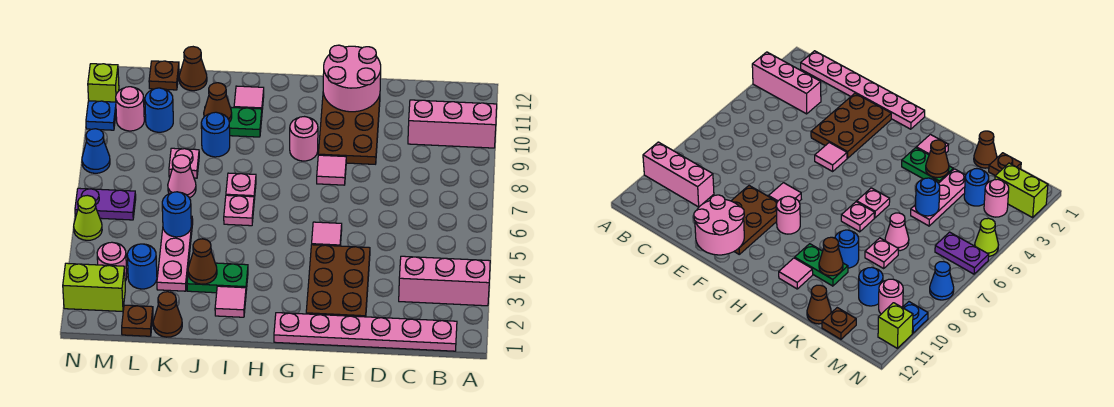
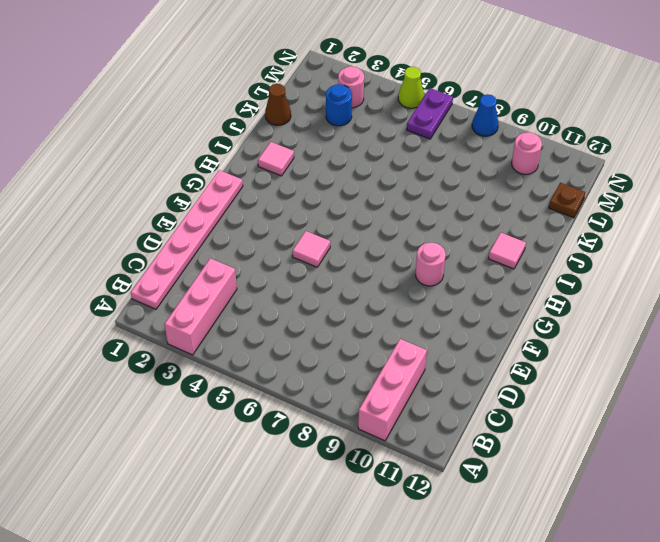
none -> brown plate E2:F4 level 1
none -> brown plate E9:F11 level 1
none -> pink tile F8 level 1
none -> green plate I3:J3 level 1

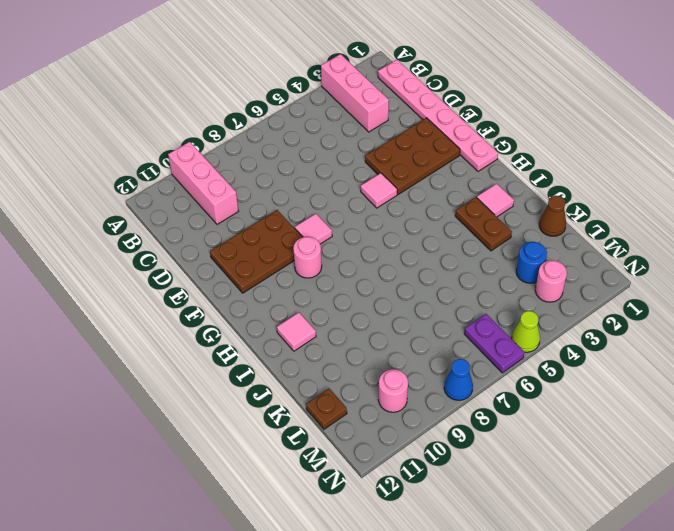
brown plate I3:J3 level 1 -> green plate I3:J3 level 1
none -> pink plate I6 level 1
none -> pink plate I7 level 1
none -> green plate I10:J10 level 1
none -> blue round brick J9 level 1

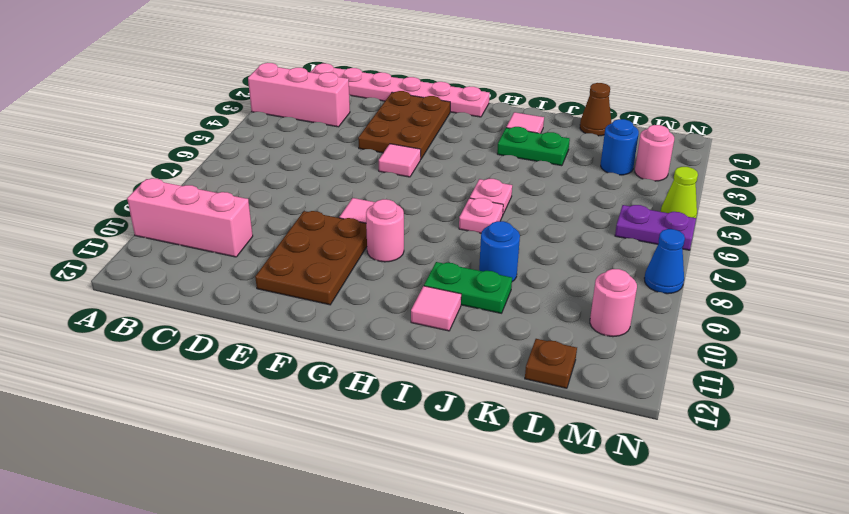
none -> pink plate K3:K5 level 1
none -> pink cone K7 level 1
none -> pink plate K8 level 1
none -> brown cone K12 level 1

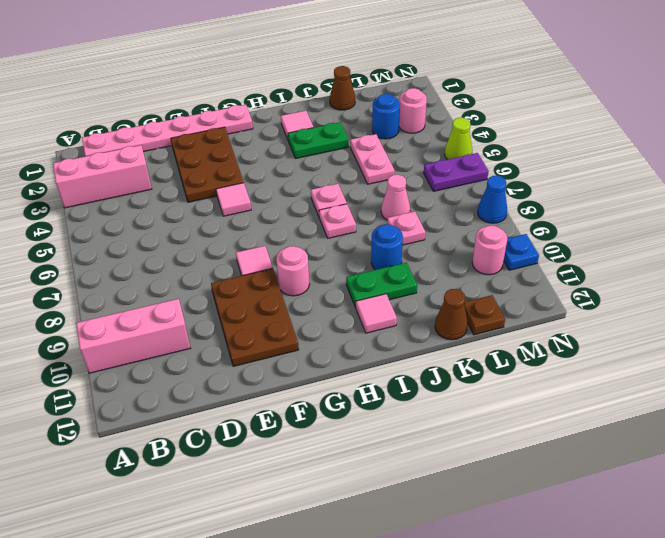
pink plate K4:K5 level 1 -> pink plate K3:K5 level 1
none -> brown plate L1 level 1
none -> blue round brick L10 level 1
none -> lime brick M2:N2 level 1
none -> lime brick N11 level 1

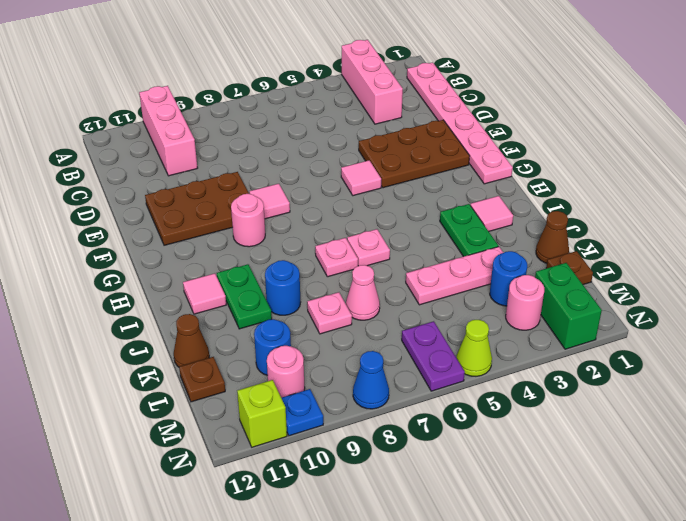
green brick M2:N2 level 1 -> lime brick M2:N2 level 1
none -> pink round brick E11:F12 level 2
none -> brown cone J3 level 2
none -> brown cone J10 level 2
none -> blue round brick K5 level 2

